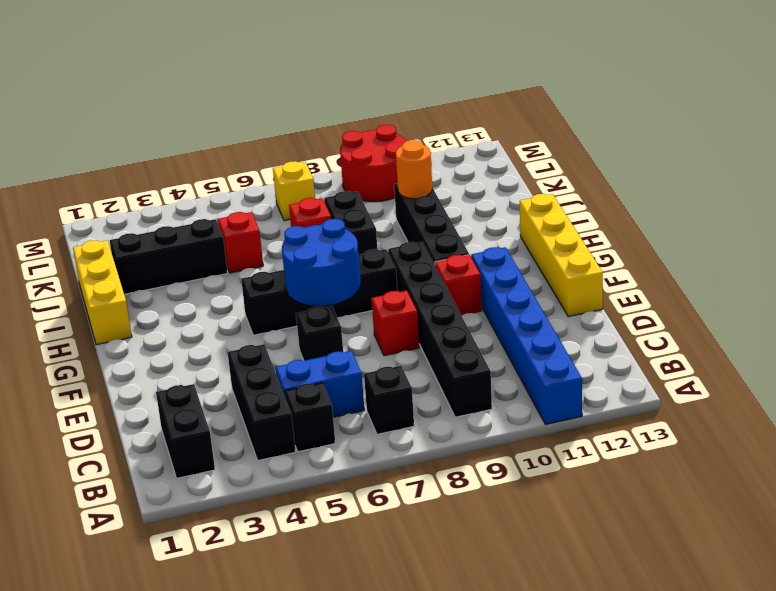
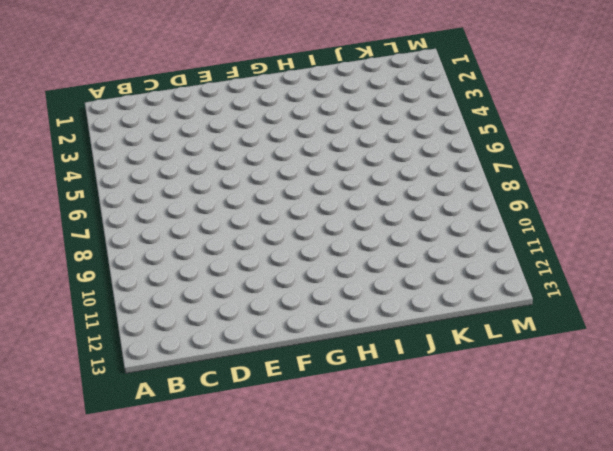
none -> blue brick A11:F11 level 1
none -> black brick B2:C2 level 1
none -> black brick B4:D4 level 1

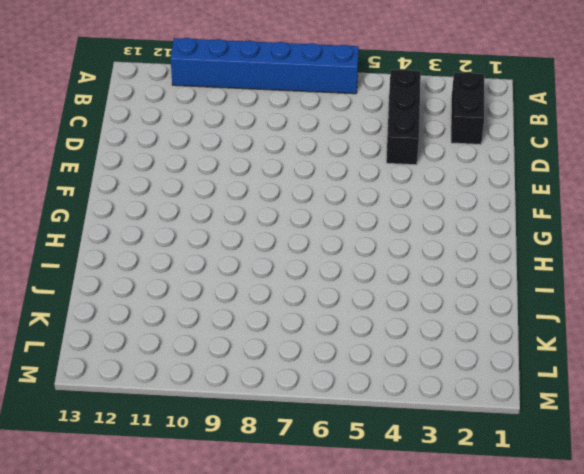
blue brick A6:A11 level 1 -> blue brick A11:F11 level 1
none -> black brick B5 level 1
none -> black brick B7 level 1
none -> black brick B9:G9 level 1

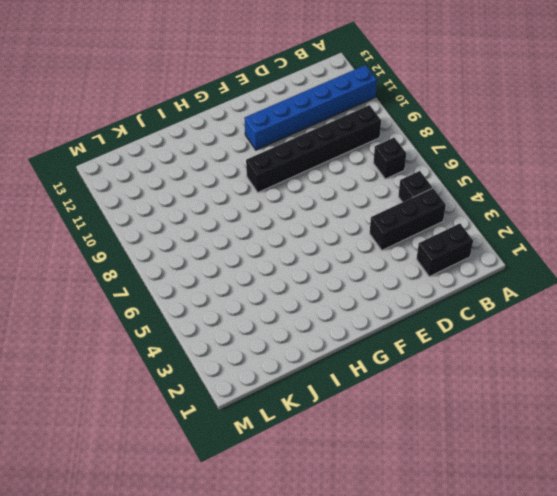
none -> blue brick C5:C6 level 1
none -> black brick E6 level 1
none -> red brick E8 level 1

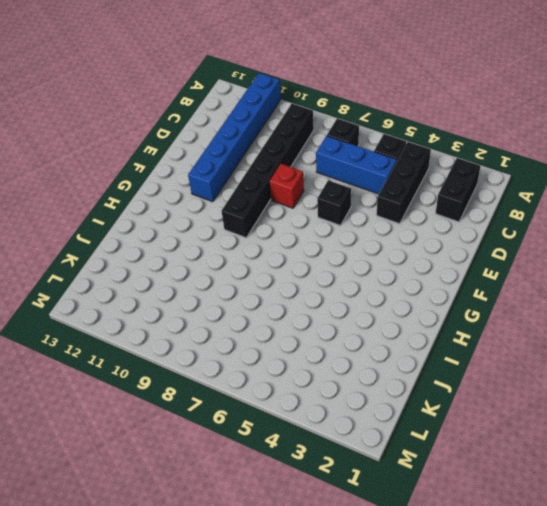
blue brick C5:C7 level 1 -> blue brick C5:C6 level 1
none -> yellow brick E13:H13 level 1
none -> red brick F10 level 1
none -> black brick G5:G8 level 1

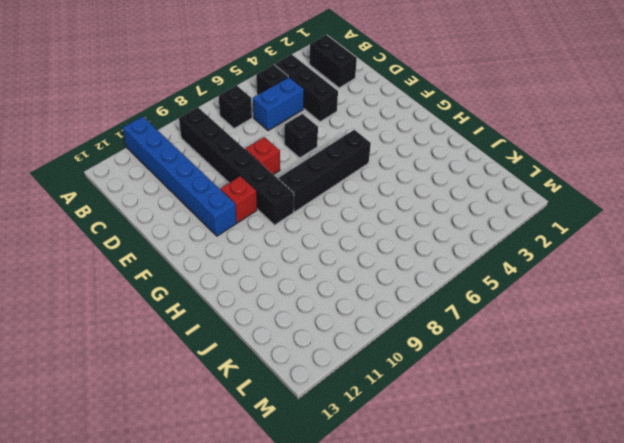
none -> yellow brick E13:H13 level 1
none -> black brick G10:J10 level 1
none -> yellow brick H1:J1 level 1

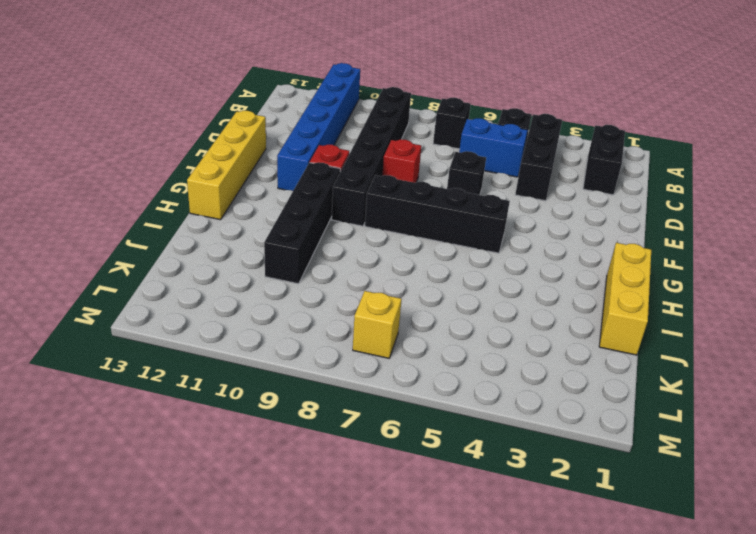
none -> black brick I8:J8 level 1
none -> black brick J2:J4 level 1
none -> red brick J5 level 1

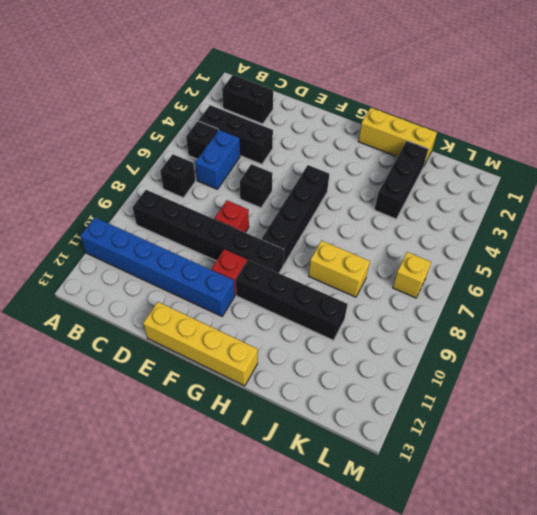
yellow brick I8:J8 level 1 -> black brick I8:J8 level 1
none -> red brick J5 level 1
none -> red brick J7 level 1
none -> red round brick L9:M10 level 1

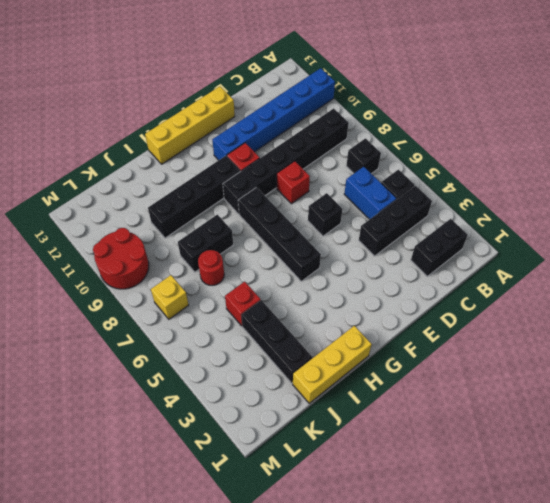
red round brick J7 level 1 -> red brick J7 level 1
none -> blue round brick F6:G7 level 2
none -> orange round brick J10 level 2

